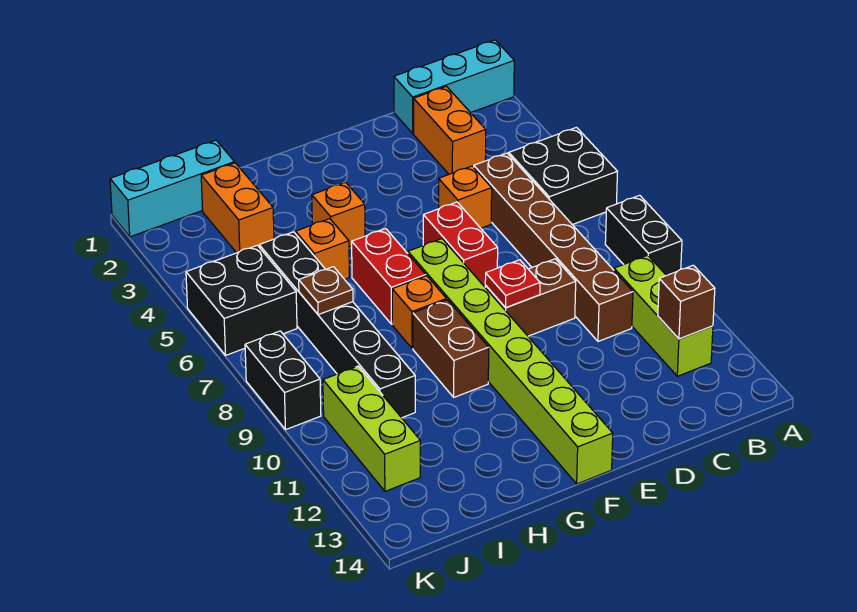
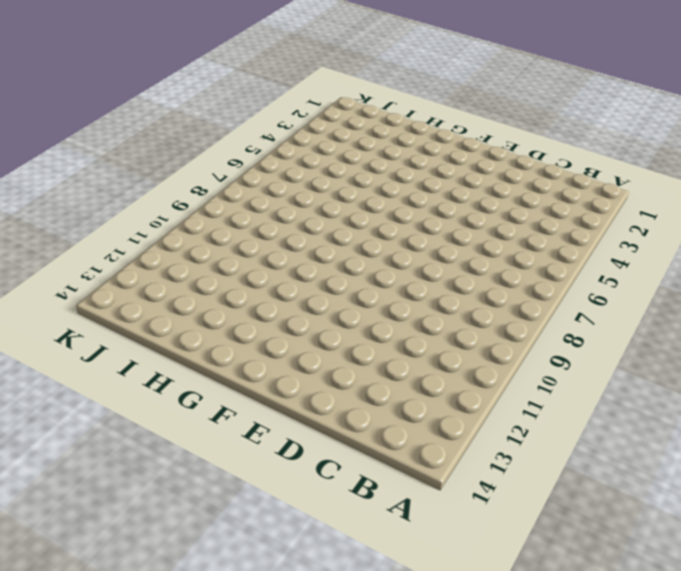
none -> cyan brick A1:C1 level 1
none -> black brick A5:B6 level 1
none -> black brick A8:A9 level 1

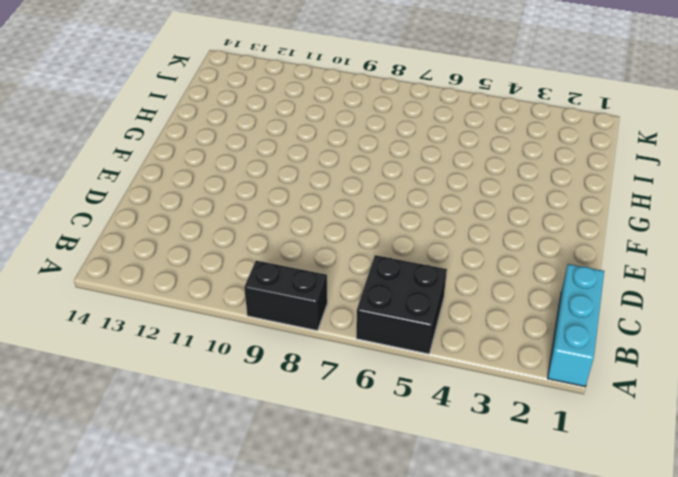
none -> lime brick B10:B12 level 1
none -> orange brick C2:C3 level 1
none -> brown brick C5:C10 level 1

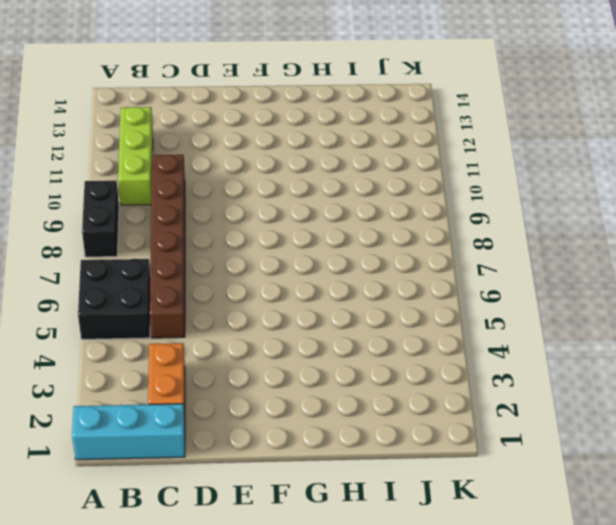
none -> orange brick D5 level 1
none -> brown brick D9:E9 level 1
none -> red brick E6:E7 level 1

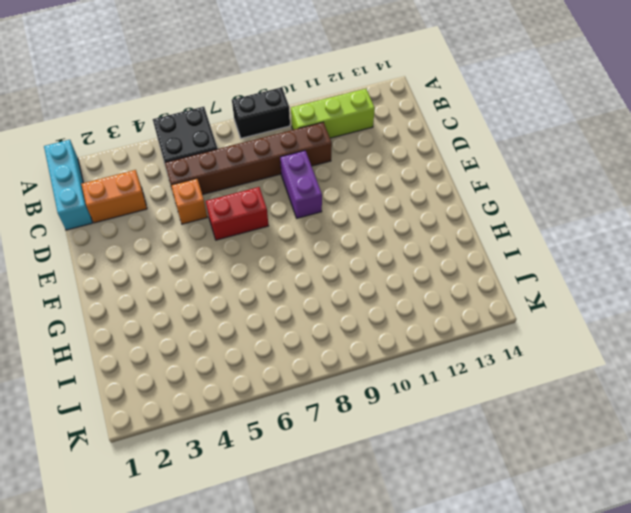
purple brick D9:E9 level 1 -> brown brick D9:E9 level 1
none -> lime brick F7:F14 level 1
none -> orange brick G4 level 1
none -> red brick G6:G7 level 1

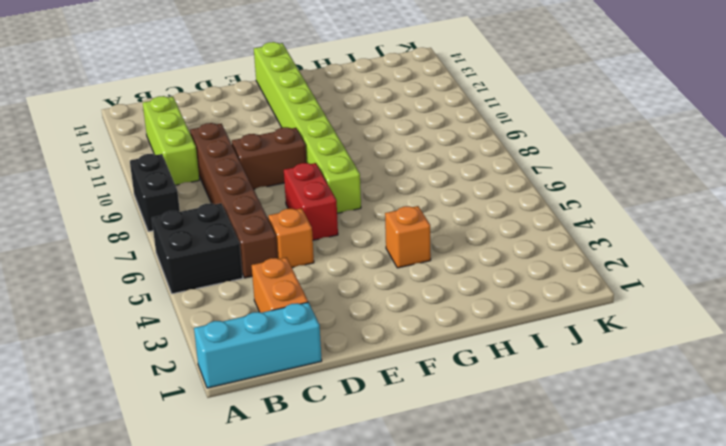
none -> red brick G6:G7 level 1
none -> orange brick G8 level 1
none -> brown brick G9:G10 level 1

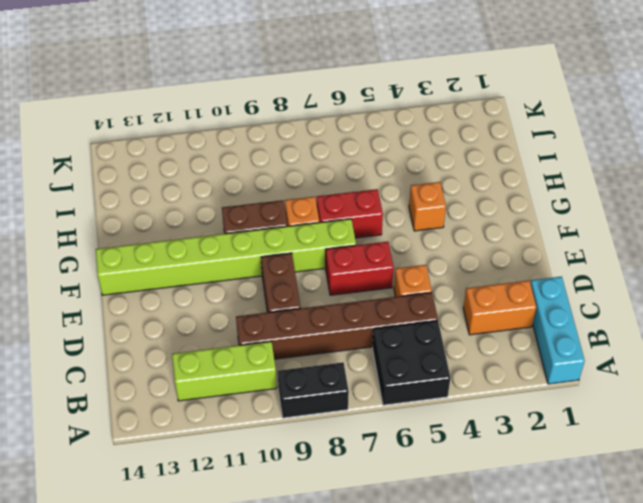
none -> orange brick H5 level 1
none -> cyan brick I1:K1 level 1
none -> orange brick I2:I3 level 1

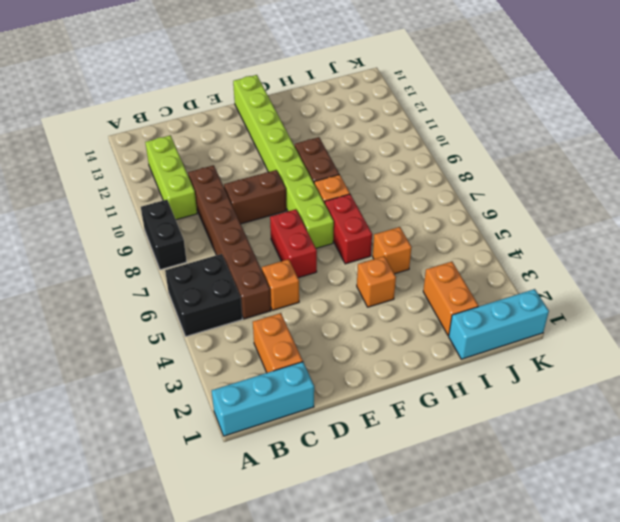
none -> black brick I5:I10 level 1
none -> black brick J5:K6 level 1
none -> lime brick J10:J12 level 1

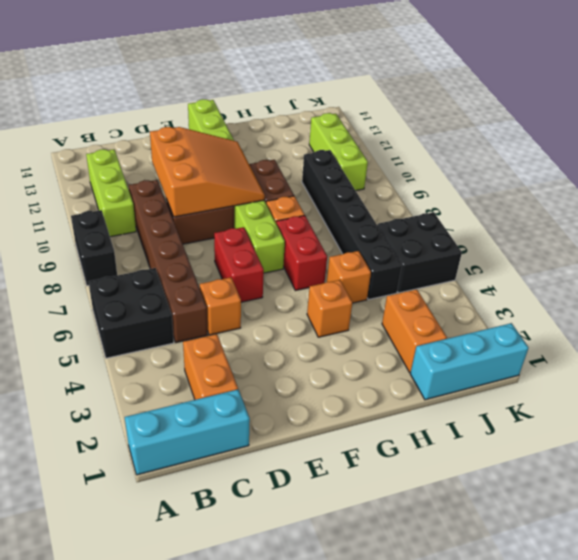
orange slope D9:F11 level 2 top D -> red plate E9 level 2
none -> black brick K8:K9 level 1
none -> brown brick B12 level 2
none -> brown plate I7 level 2

